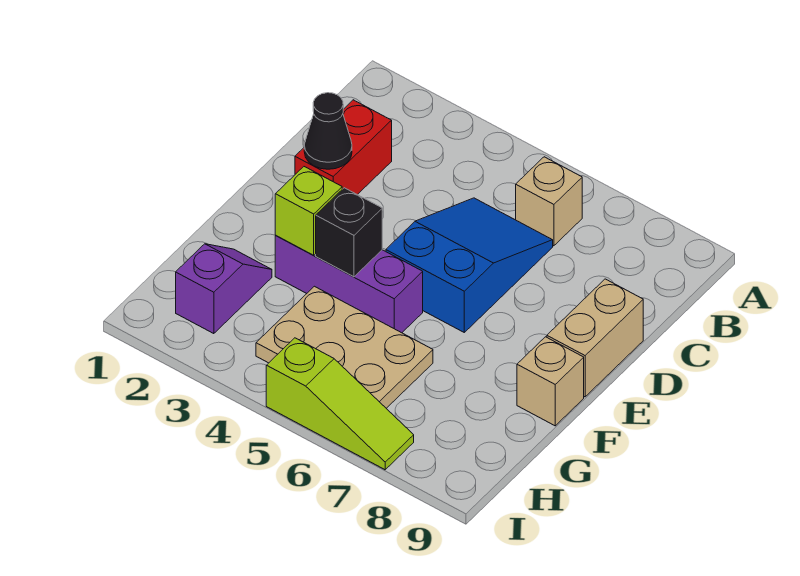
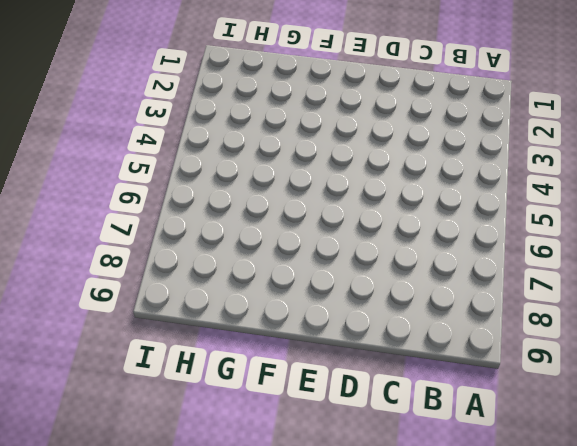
none -> tan brick B6 level 1
none -> red brick C2:D2 level 1
none -> blue slope C5:E6 level 1 top E

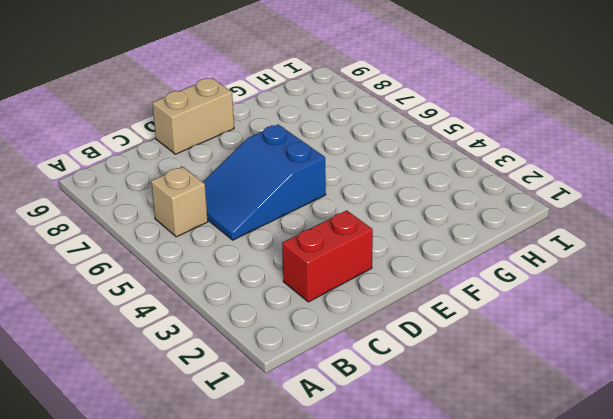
none -> purple brick F3:F5 level 1
none -> tan brick F9 level 1
none -> purple slope G2:H2 level 1 top H

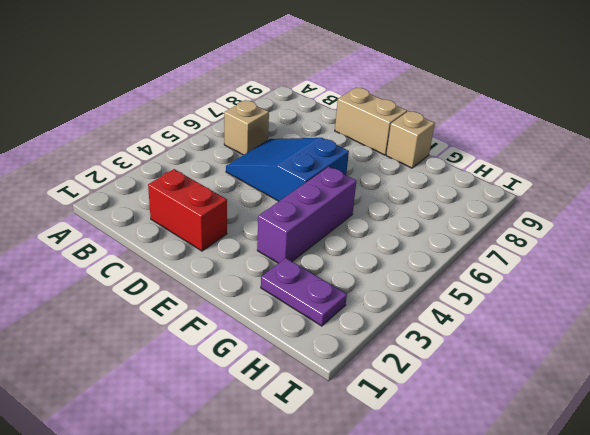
purple plate G2:H2 level 1 -> purple slope G2:H2 level 1 top H
none -> tan plate G4:H6 level 1
none -> lime slope I5:I7 level 1 top 5
none -> black cone D2 level 2

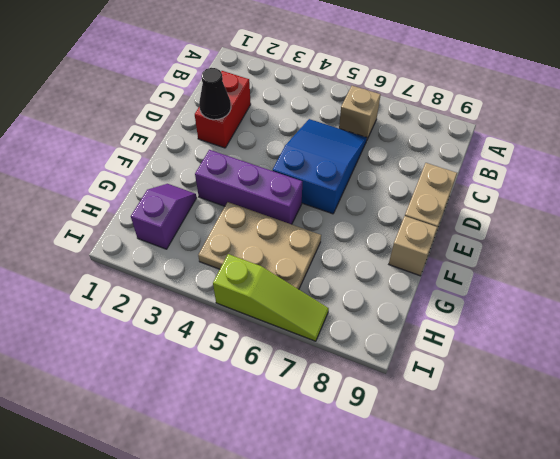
none -> lime brick F3 level 2
none -> black brick F4 level 2

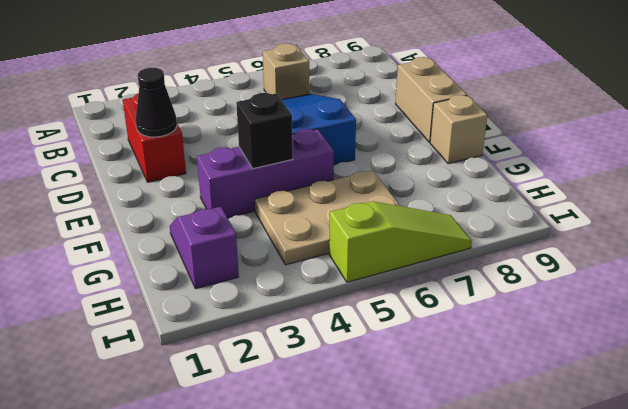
none -> lime brick F3 level 2

